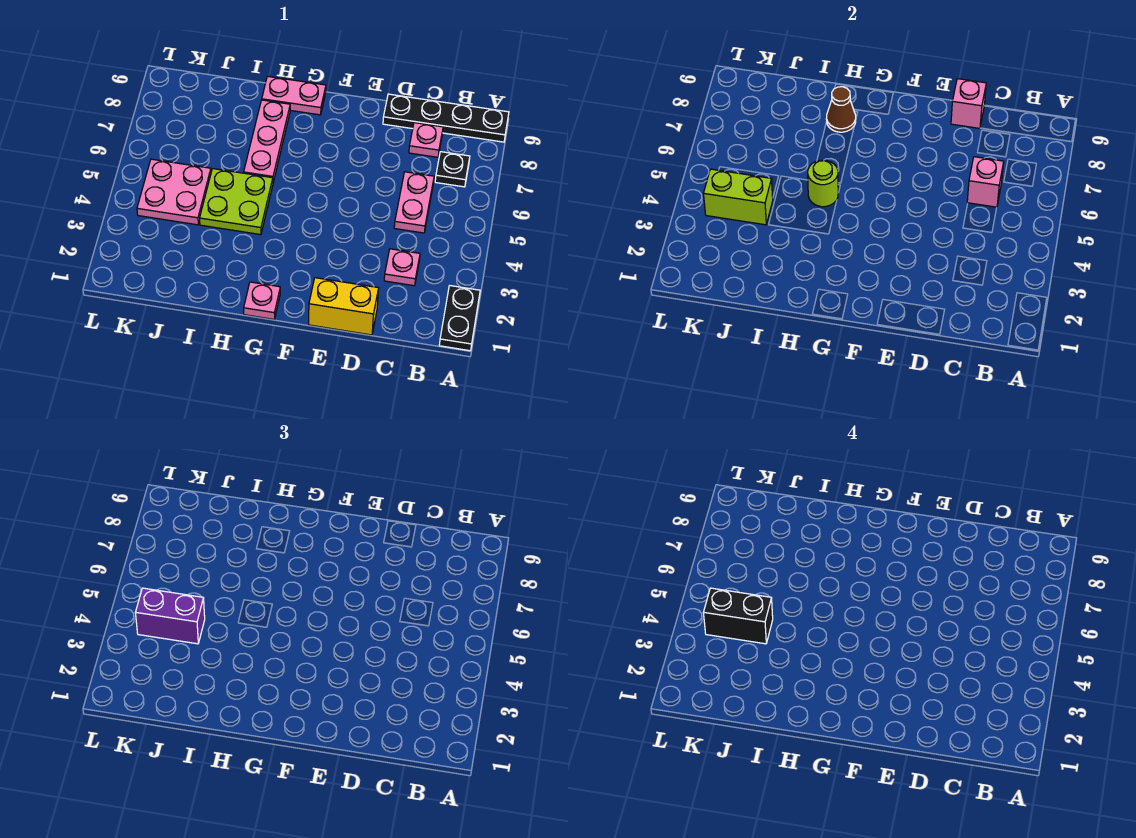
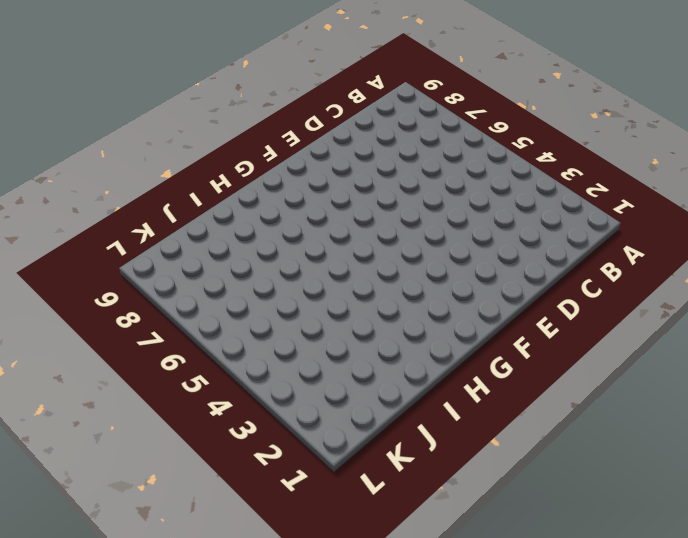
none -> black plate A1:A2 level 1
none -> black plate A9:D9 level 1
none -> black plate B7 level 1

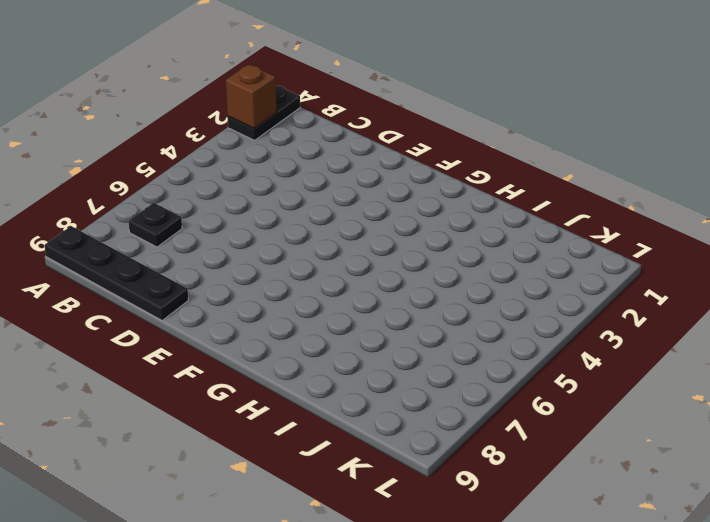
brown brick A2 level 2 -> none
none -> pink plate C3 level 1
none -> pink plate C5:C6 level 1
none -> pink plate C8 level 1

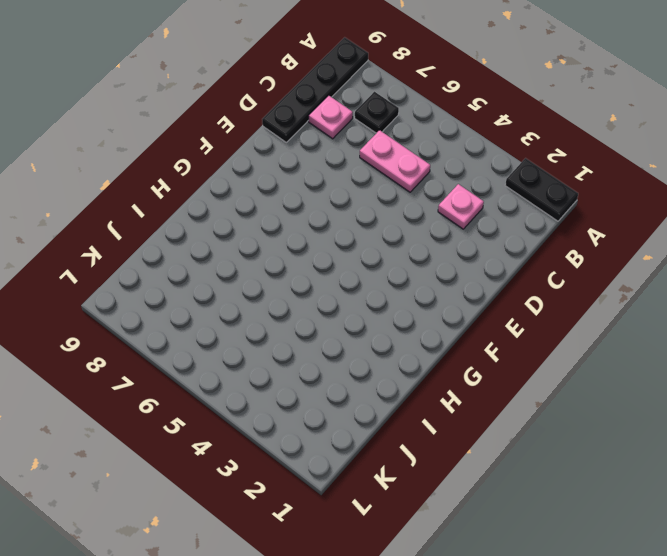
none -> yellow brick D1:E1 level 1
none -> pink plate G1 level 1
none -> pink plate G9:H9 level 1

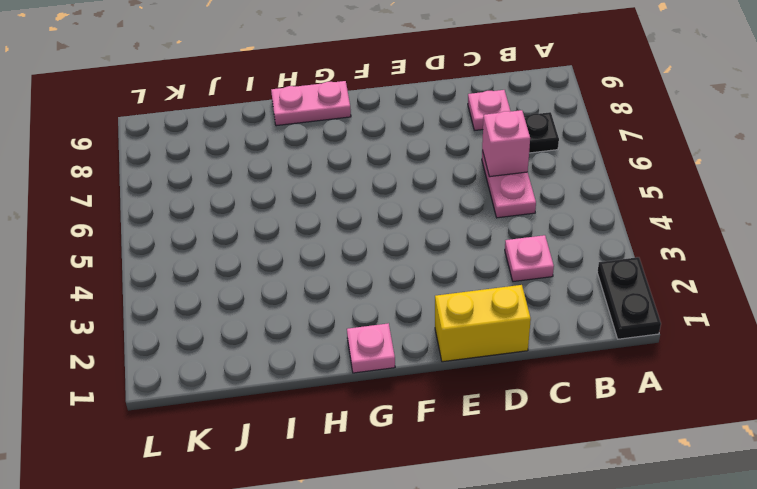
none -> black plate A9:D9 level 1
none -> lime plate H4:I5 level 1
none -> pink plate H6:H8 level 1

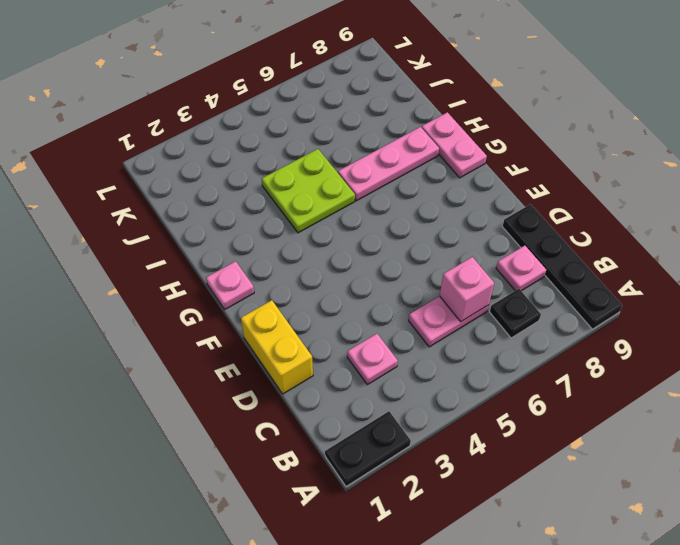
none -> pink plate J4:K5 level 1
none -> pink brick D9 level 2
none -> lime round brick H5 level 2

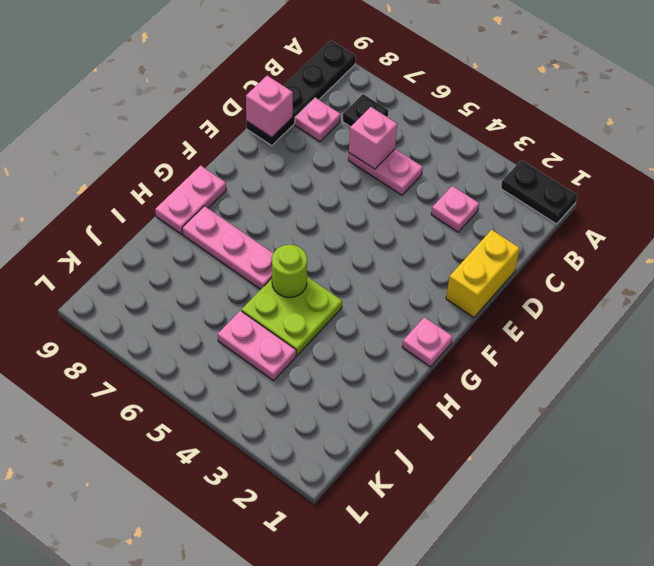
pink plate J4:J5 level 1 -> pink plate J4:K5 level 1
none -> brown cone H8 level 2
none -> lime brick J4:K4 level 2
none -> purple brick J4:K4 level 3

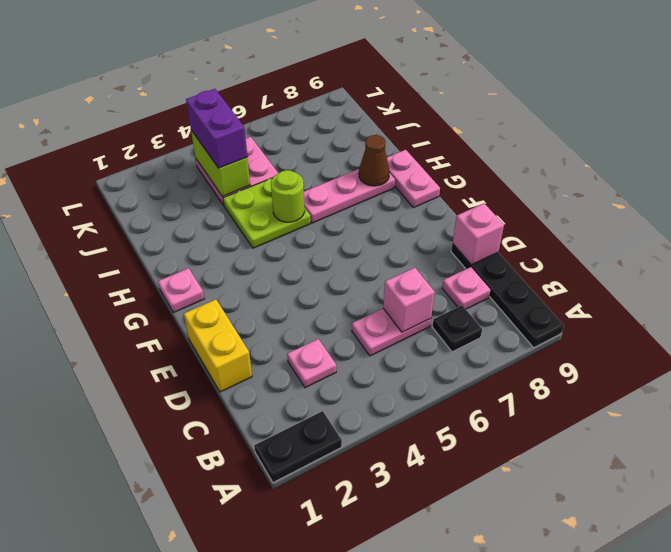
none -> black brick J4:K4 level 4

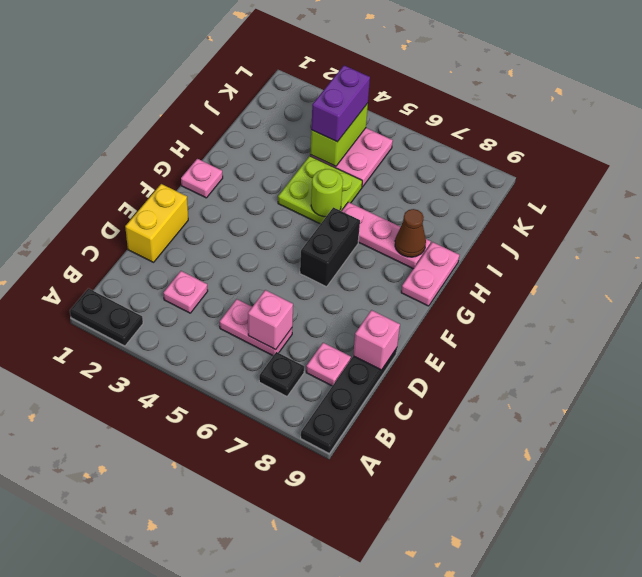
black brick F6:G6 level 1 -> black brick J4:K4 level 4

